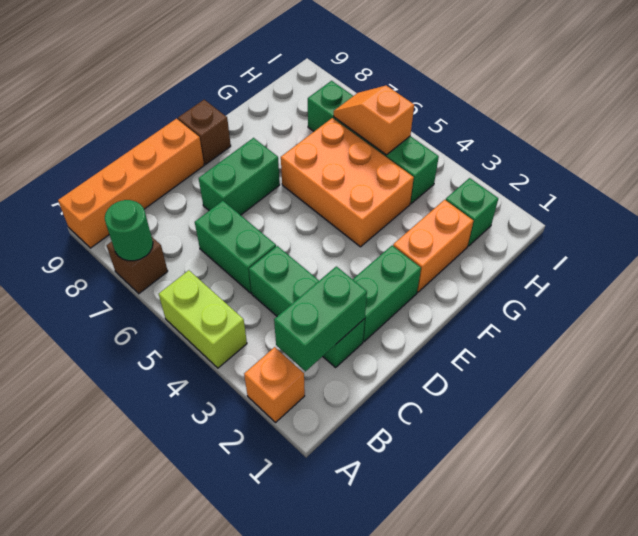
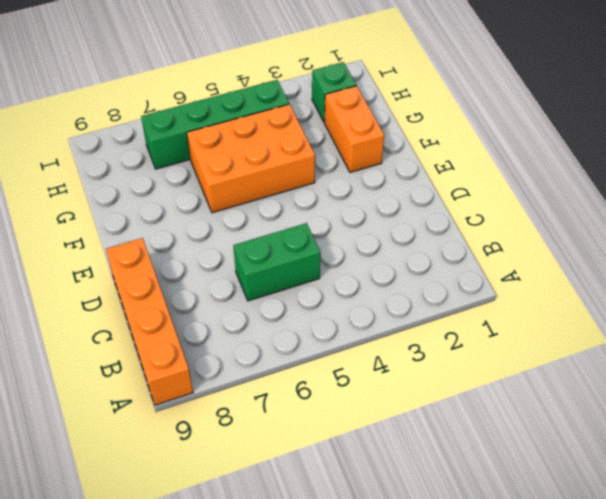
none -> orange brick A2 level 1
none -> lime brick A4:A5 level 1
none -> brown brick A7 level 1

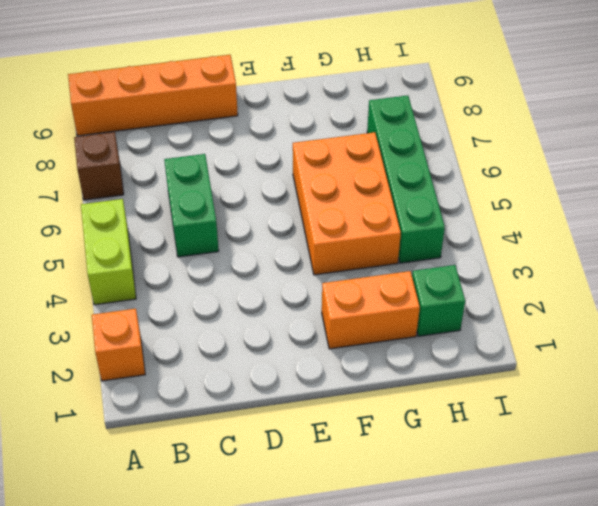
none -> green brick C2:C4 level 1
none -> green brick D2:E2 level 1
none -> green brick D7:E7 level 1

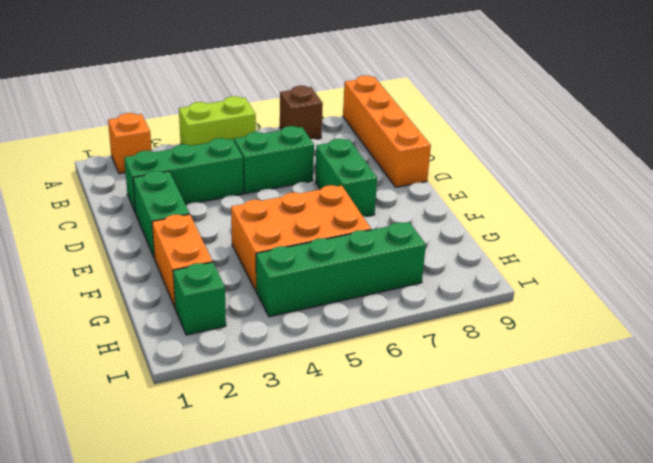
none -> brown brick E9 level 1
none -> green round brick A7 level 2
none -> green brick B2:C2 level 2

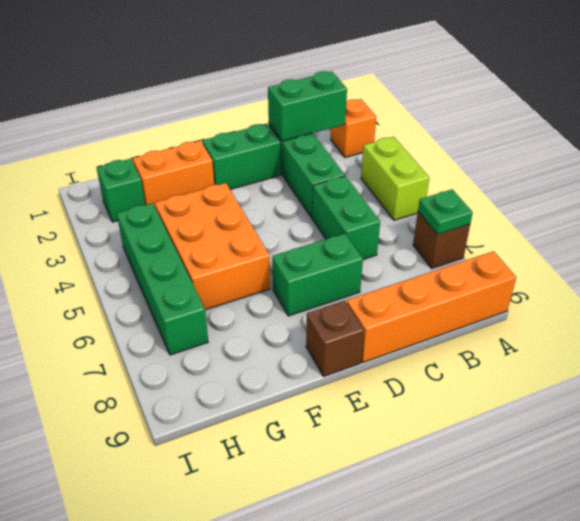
green plate A7 level 2 -> green round brick A7 level 2
none -> orange slope H5:H6 level 2 top 5

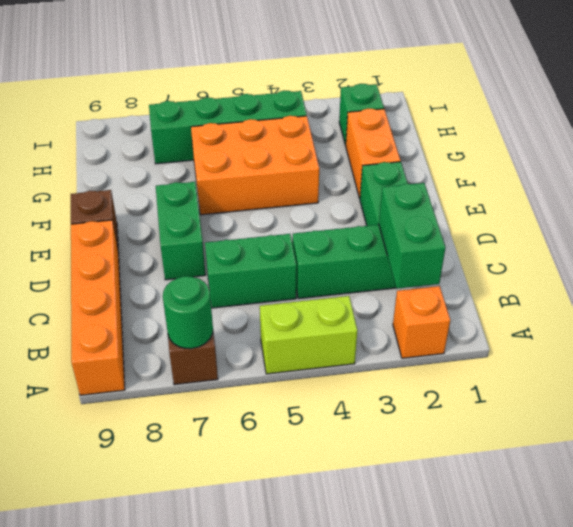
none -> orange slope H5:H6 level 2 top 5

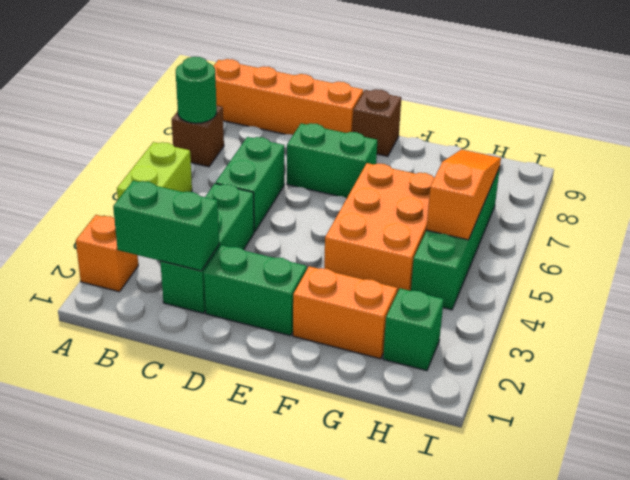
orange slope H5:H7 level 2 top 5 -> orange slope H5:H6 level 2 top 5

